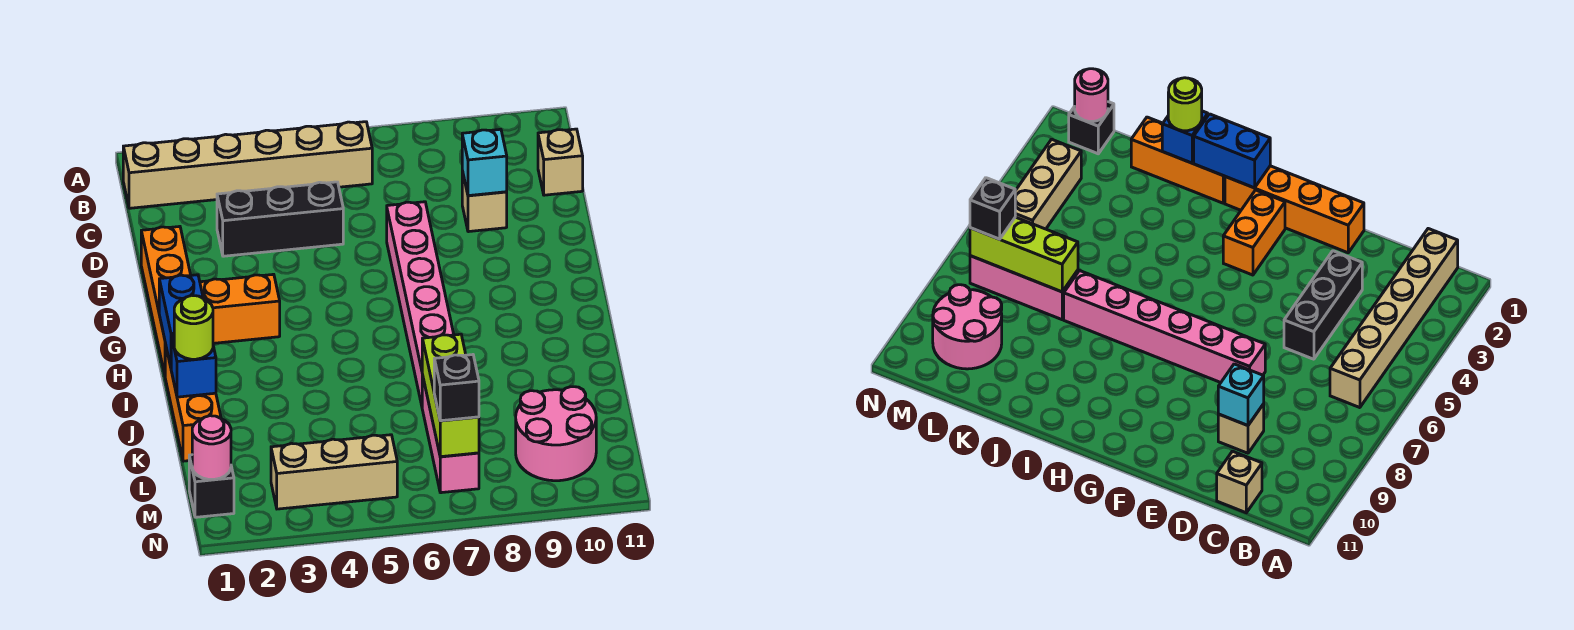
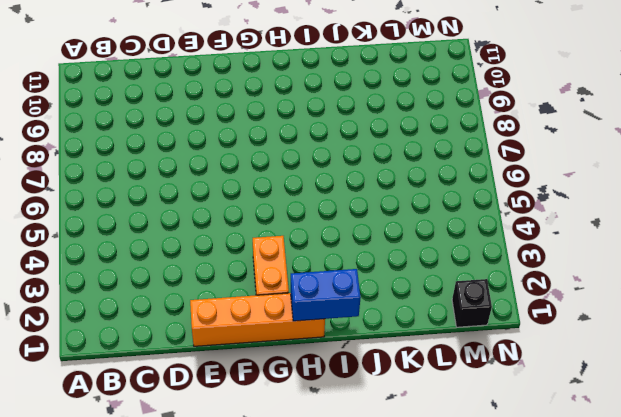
none -> tan brick B1:B6 level 1
none -> tan brick C11 level 1
none -> black brick D3:D5 level 1

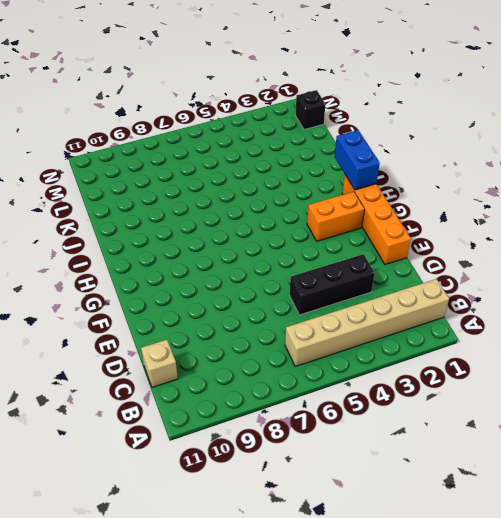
none -> tan brick D9 level 1
none -> pink brick E7:J7 level 1
none -> orange brick I1:K1 level 1

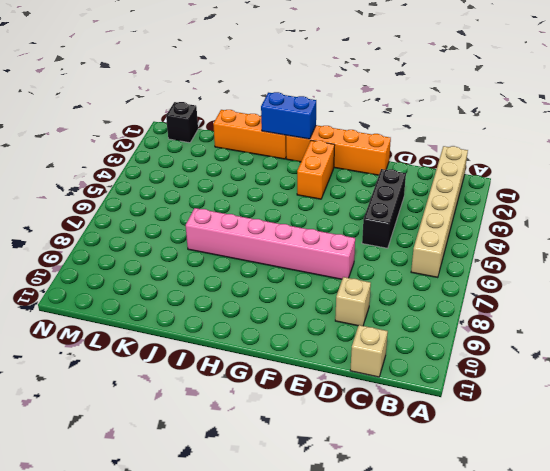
none -> pink brick K7:M7 level 1
none -> pink round brick L9:M10 level 1
none -> tan brick M3:M5 level 1

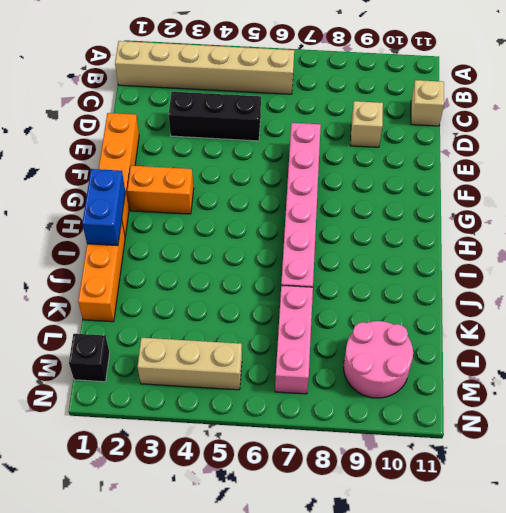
none -> cyan brick D9 level 2
none -> blue brick J1 level 2
none -> lime brick K7:M7 level 2

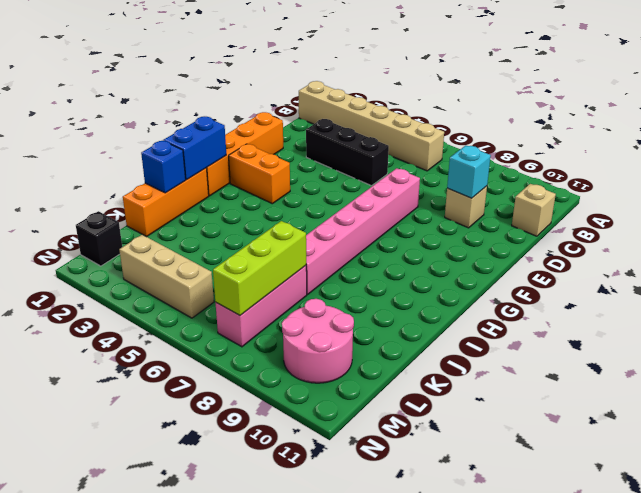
none -> pink round brick M1 level 2
none -> lime round brick J1 level 3
none -> black brick M7 level 3

